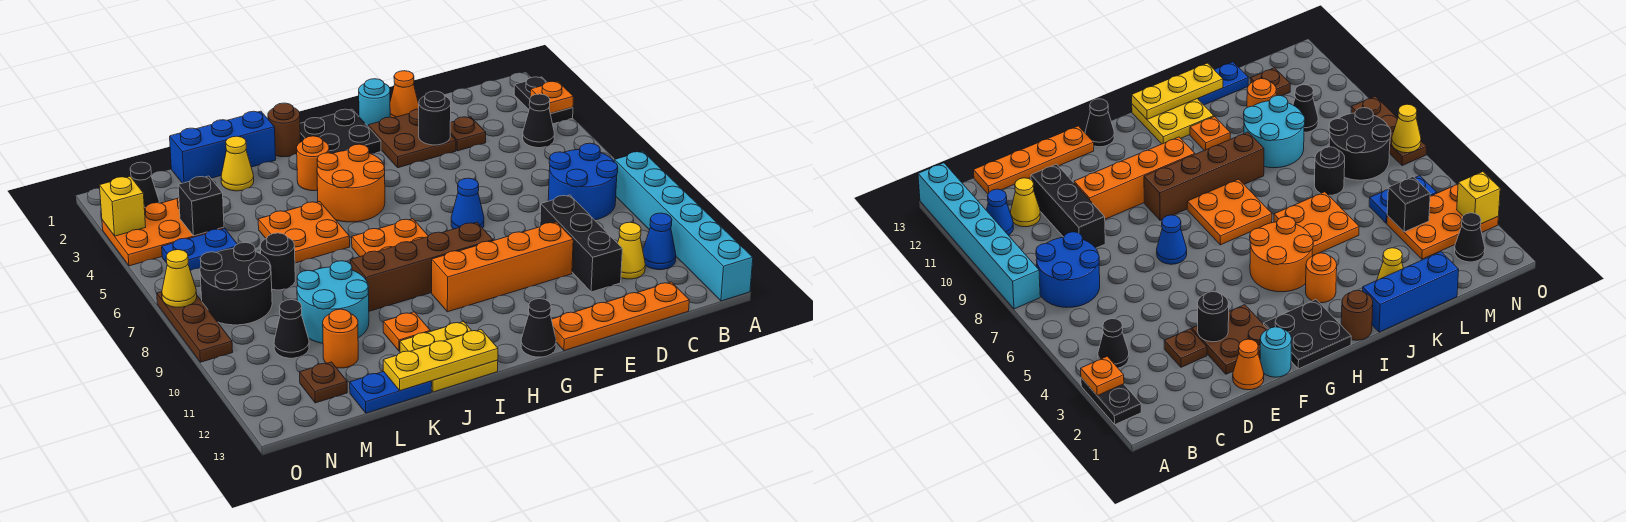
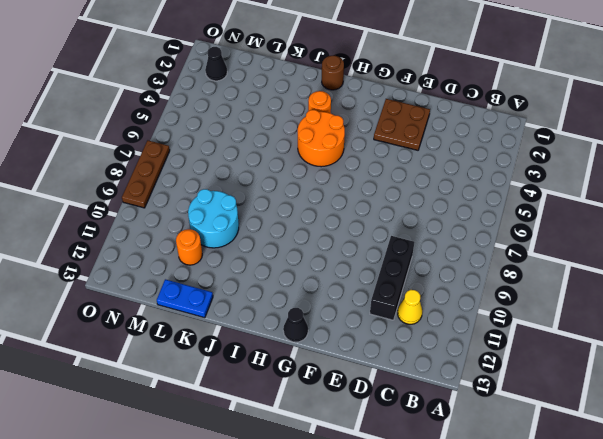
none -> black plate A2:A3 level 1
none -> cyan brick A8:A13 level 1
none -> black cone B4 level 1
none -> blue round brick B7:C8 level 1

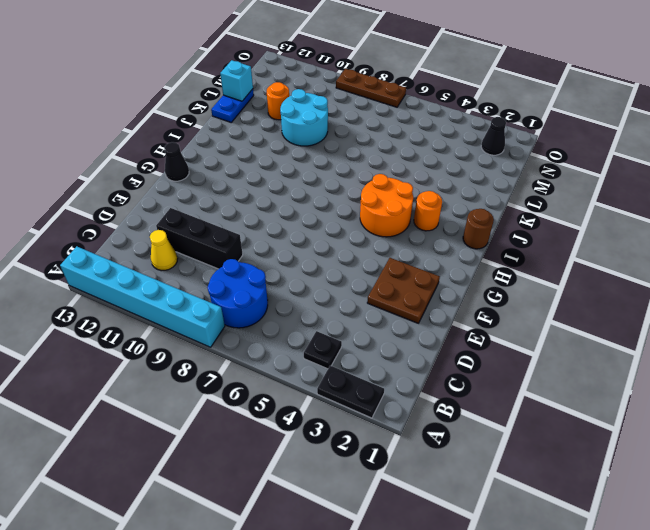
black plate B4 level 1 -> black cone B4 level 1
cyan brick L13 level 2 -> none
none -> blue cone B11 level 1
none -> orange plate C13:F13 level 1
none -> brown plate D3 level 1
none -> orange cone E1 level 1

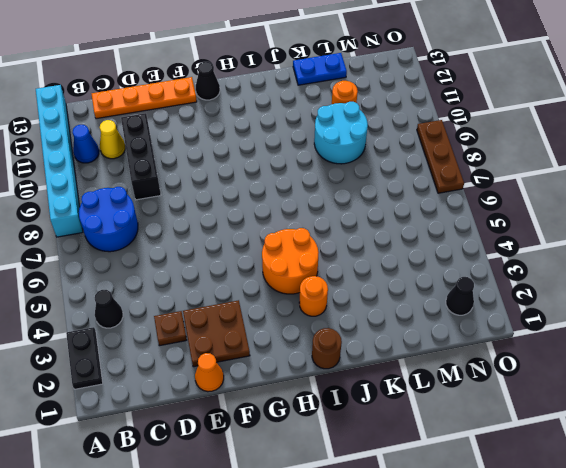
none -> orange brick E10:H10 level 1
none -> cyan round brick F1 level 1
none -> blue cone F7 level 1
none -> black plate G1:H2 level 1

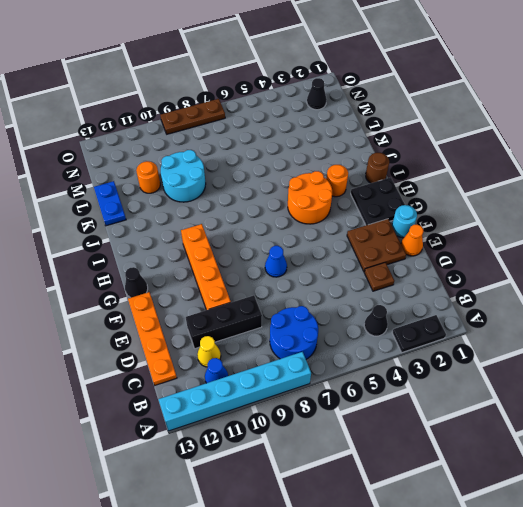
none -> brown brick G9:J9 level 1
none -> orange plate H7:I8 level 1
none -> yellow plate I12:J13 level 1
none -> blue brick J1:L1 level 1

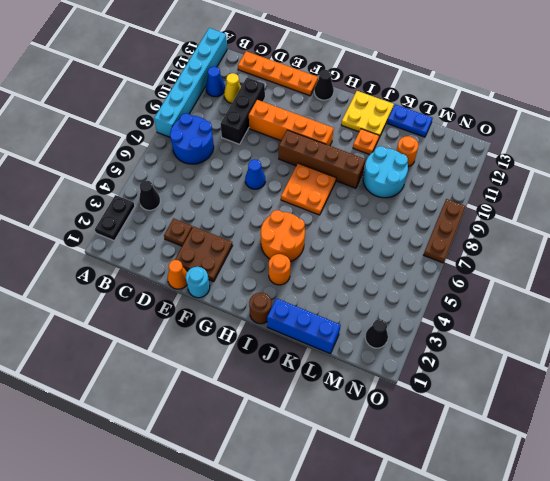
none -> black plate G1:H2 level 1
none -> orange plate J5:K6 level 1
none -> yellow cone K2 level 1
none -> black round brick L7 level 1

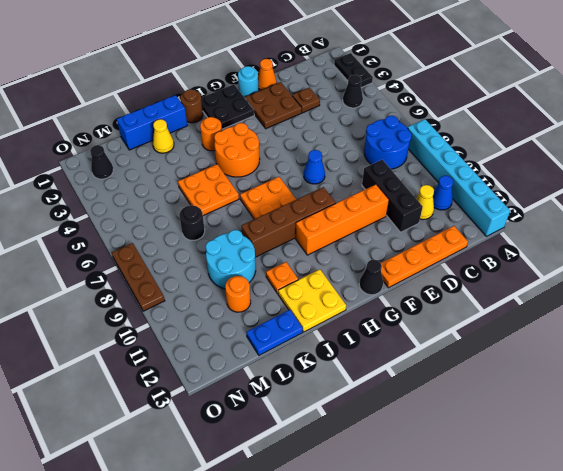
none -> orange plate M3:O4 level 1
none -> blue plate M5:N5 level 1
none -> black round brick M7:N8 level 1
none -> black cone M10 level 1

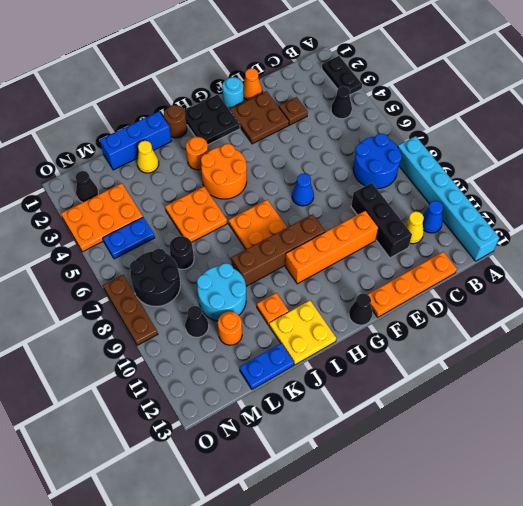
none -> brown plate M12 level 1
none -> orange plate A3 level 2
none -> black round brick E3 level 2
none -> yellow plate I13:K13 level 2

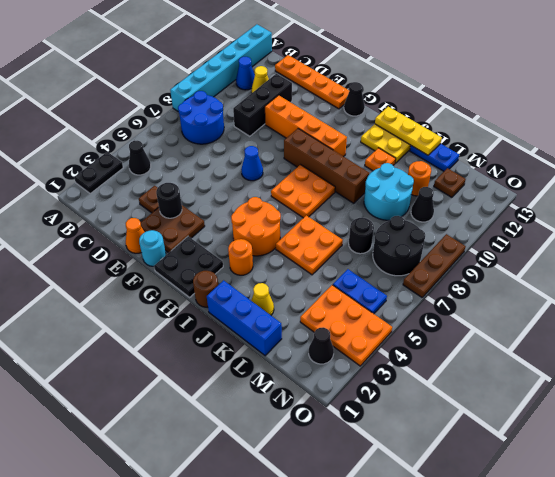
none -> orange plate A3 level 2
none -> black brick M4 level 2
none -> yellow brick O3 level 2
none -> yellow cone O7 level 2

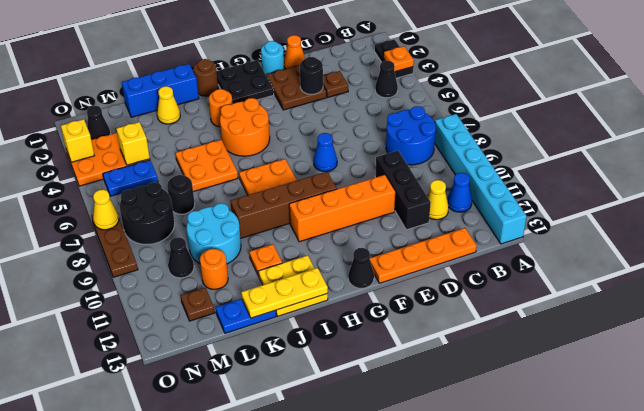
yellow brick M4 level 2 -> black brick M4 level 2

